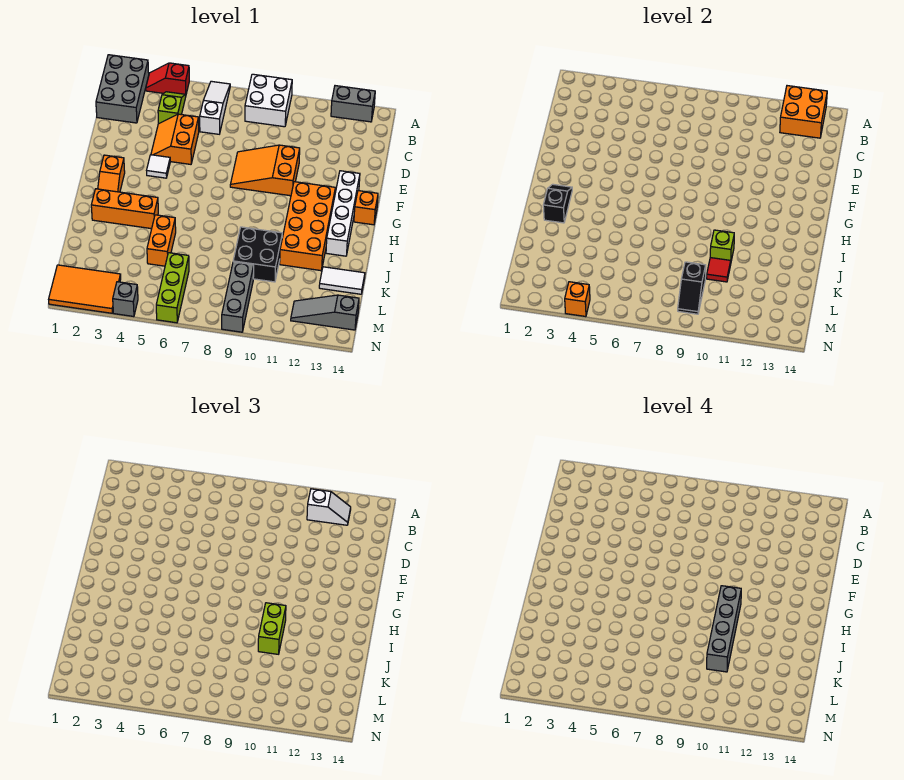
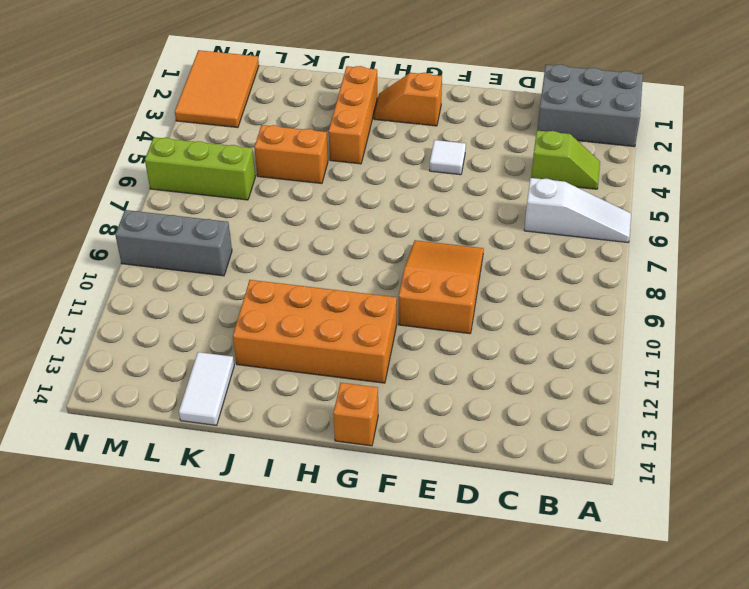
none -> red slope A3:A4 level 1 top 4
none -> white brick A8:B9 level 1
none -> grey brick A12:A13 level 1
none -> orange slope D4:E5 level 1 top 5

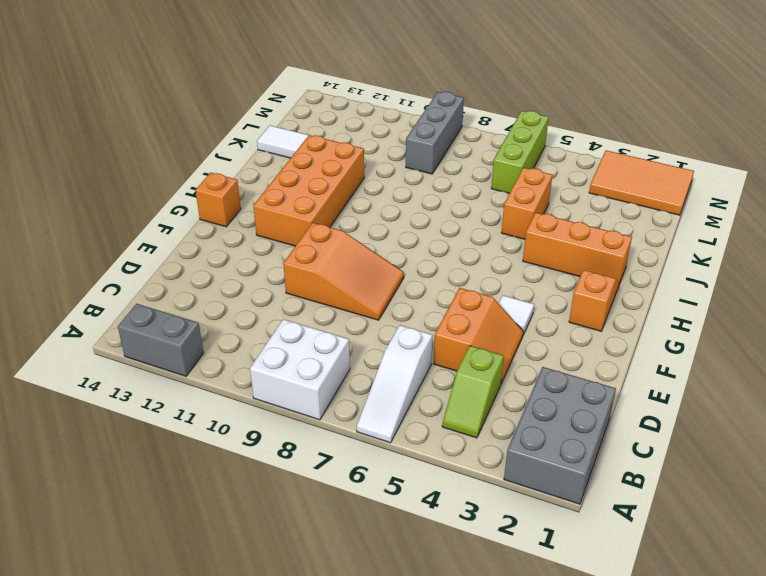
none -> red slope A3:A4 level 1 top 4
none -> white brick F13:I13 level 1
none -> black brick J9:K10 level 1
none -> grey slope M12:M14 level 1 top 14

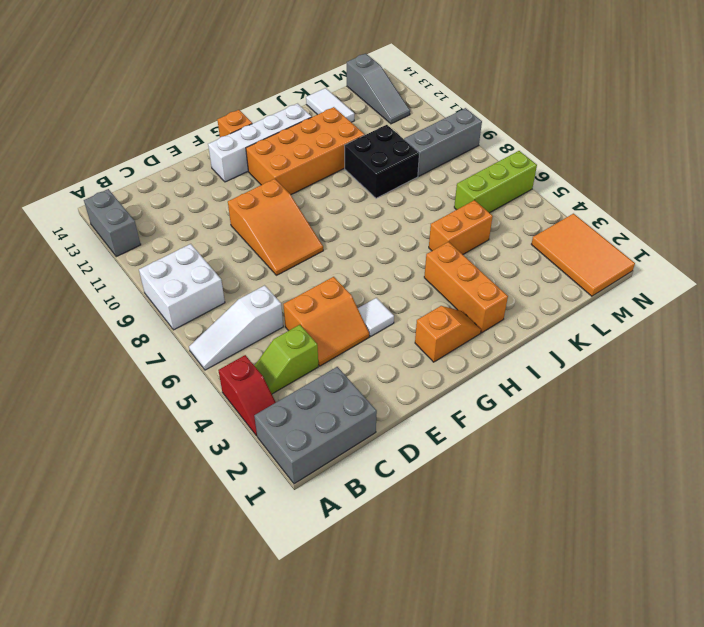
none -> grey brick N4 level 1
none -> orange brick A12:B13 level 2
none -> black slope H2:I2 level 2 top I
none -> lime brick J10 level 2

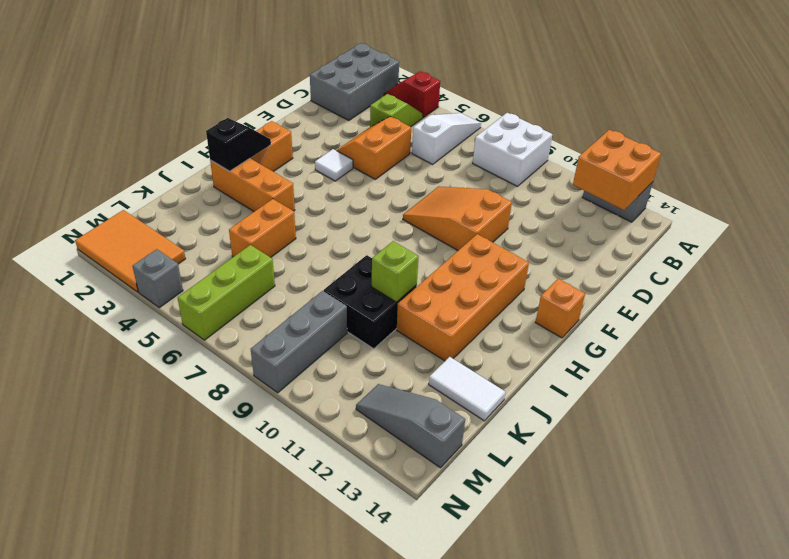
none -> white brick F13:I13 level 1
none -> red tile K10 level 2
none -> black slope L9:M9 level 2 top L
none -> orange brick N4 level 2

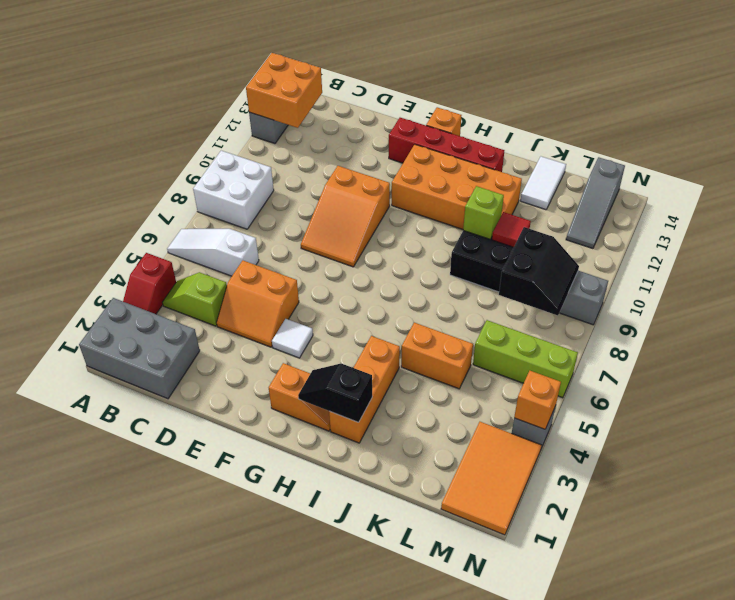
red brick F13:I13 level 1 -> white brick F13:I13 level 1
black slope L8:M9 level 2 top L -> black slope L9:M9 level 2 top L
none -> white slope B11:B12 level 3 top 11
none -> lime brick I10:J10 level 3
none -> grey brick H10:K10 level 4

